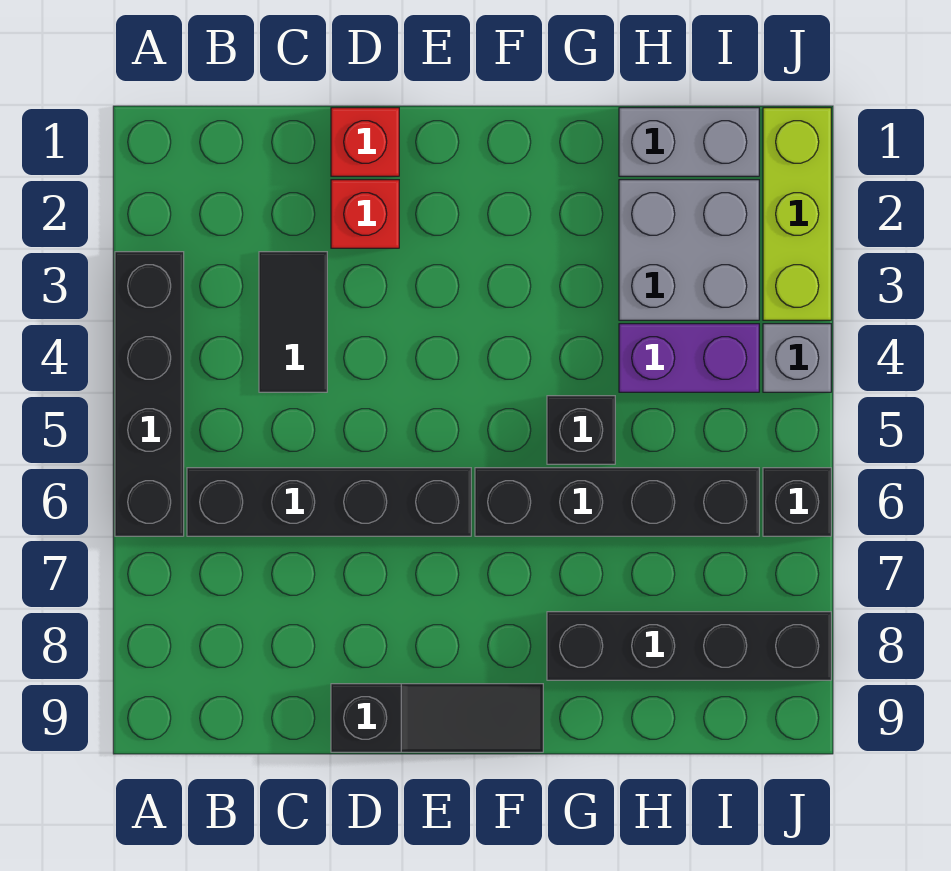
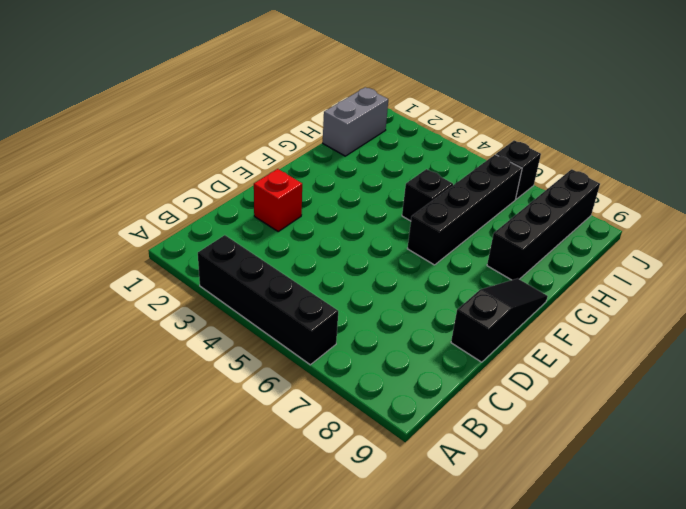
none -> black brick B6:E6 level 1
none -> black tile C3:C4 level 1
none -> red brick D1 level 1

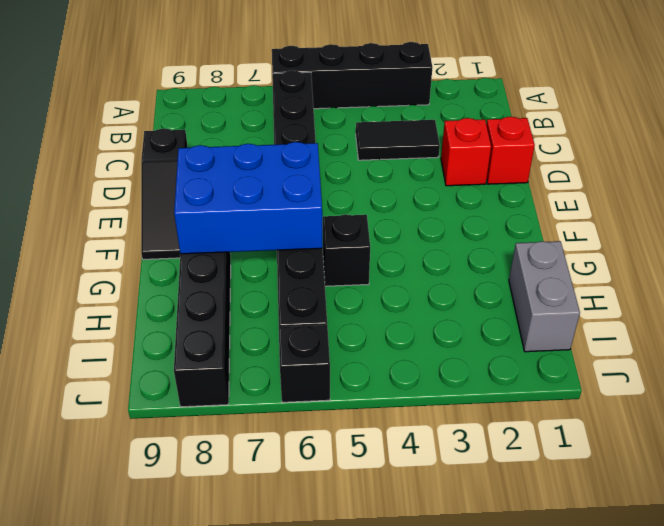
blue brick F6:G8 level 2 -> none
none -> grey brick H2:I3 level 1
none -> purple brick H4:I4 level 1
none -> lime brick J1:J3 level 1

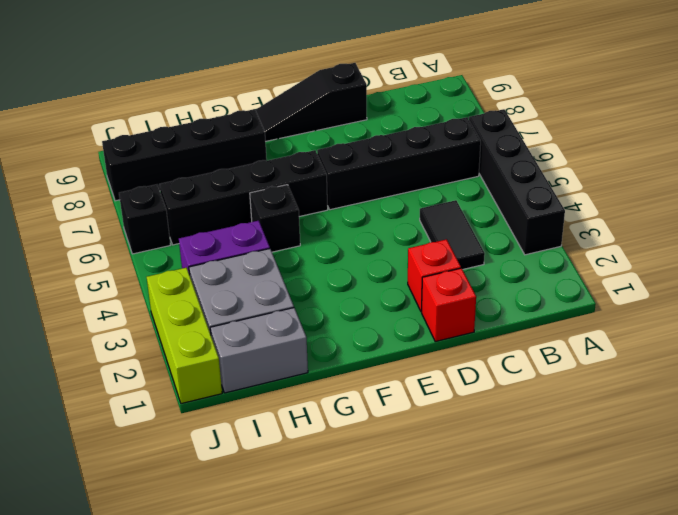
none -> grey brick J4 level 1

